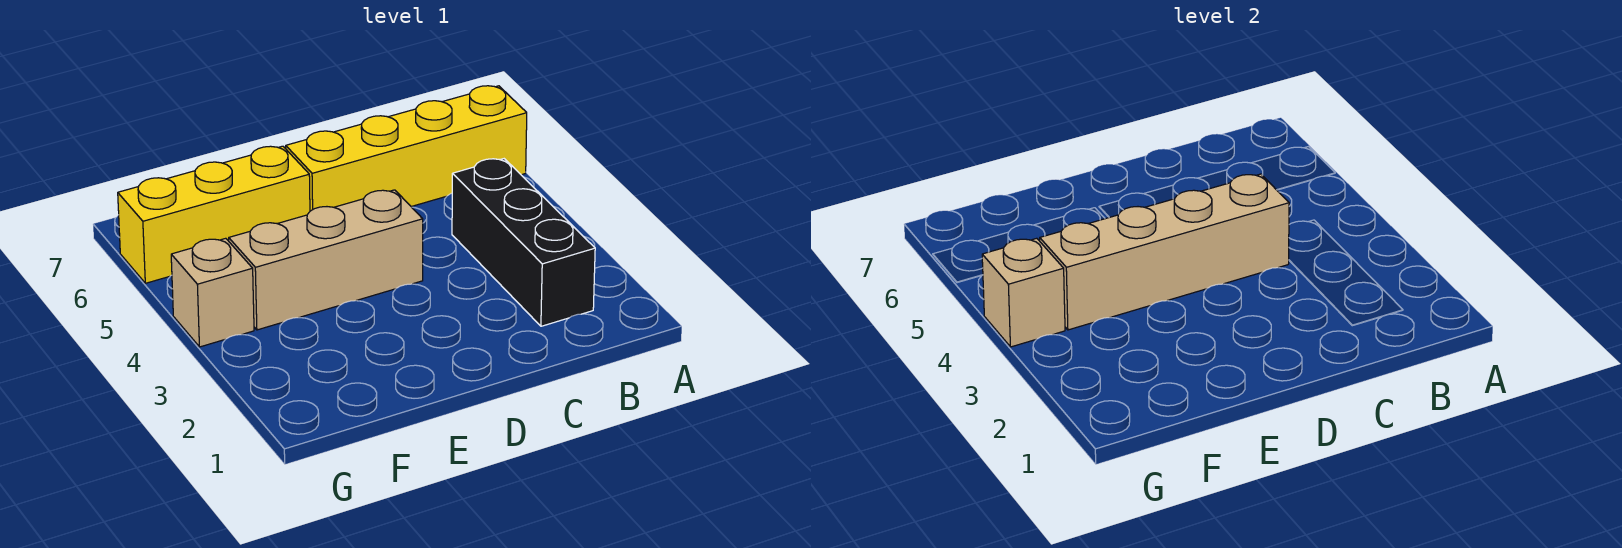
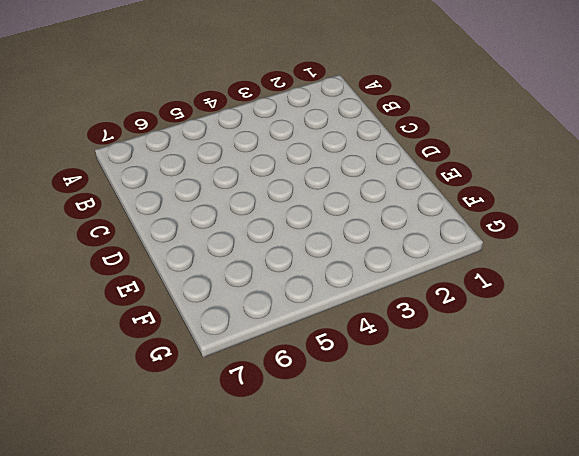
none -> yellow brick A6:D6 level 1
none -> black brick B2:B4 level 1

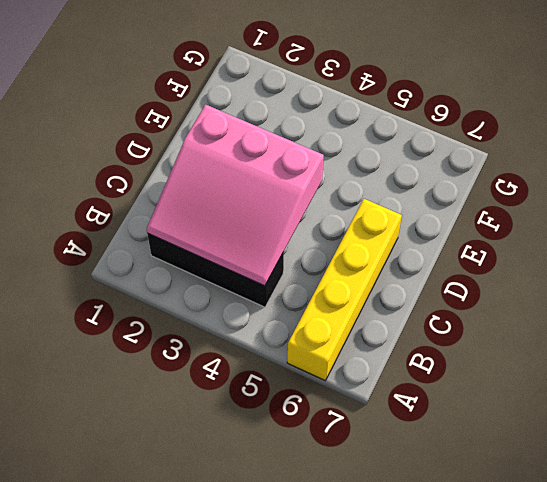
pink slope B2:D4 level 2 top D -> tan brick C4:F4 level 2
none -> tan brick D4:F4 level 1
none -> yellow brick E6:G6 level 1

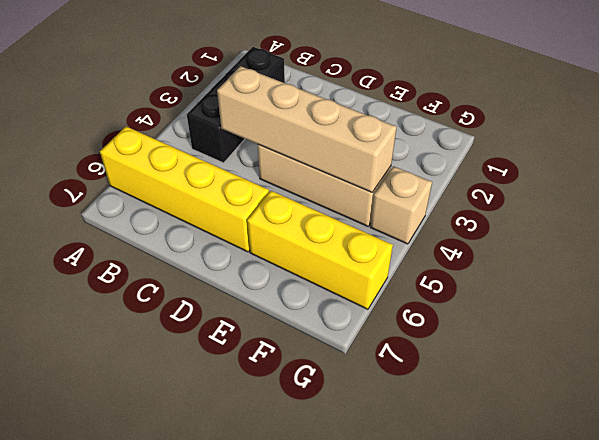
none -> tan brick G4 level 2

